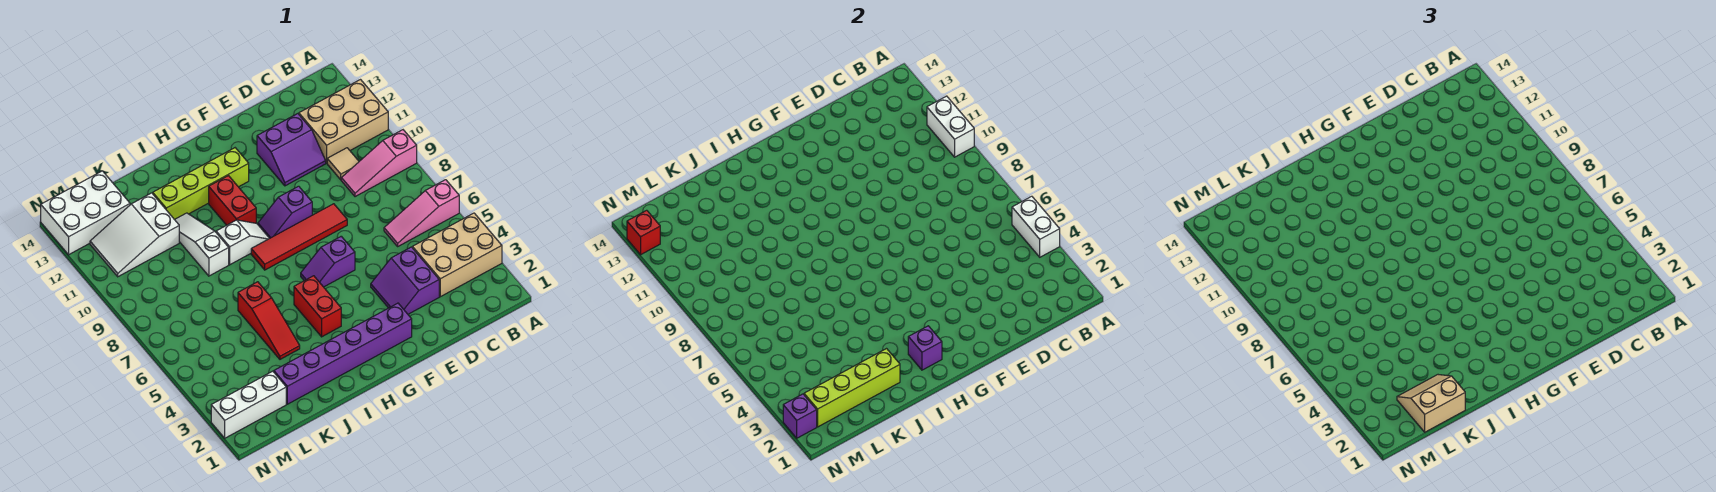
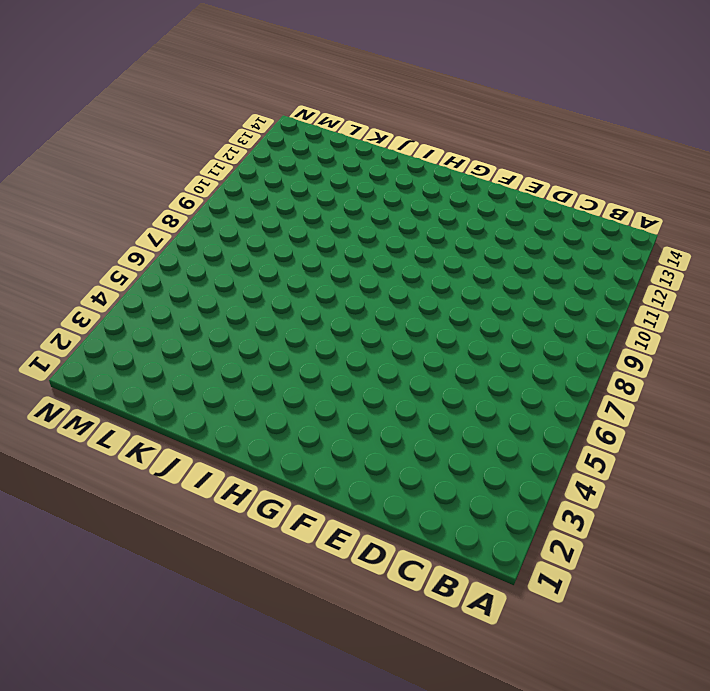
none -> tan brick A3:C4 level 1
none -> pink slope A6:C6 level 1 top A
none -> pink slope A9:C9 level 1 top A

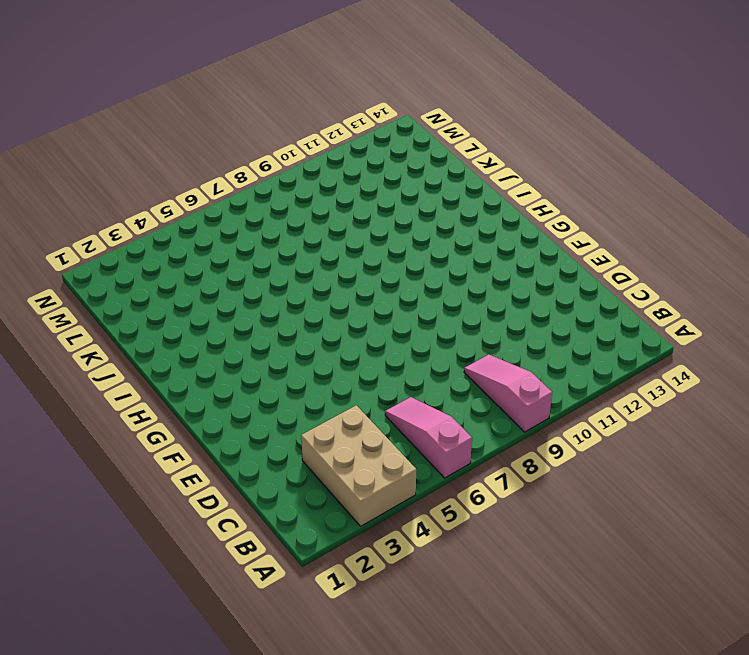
none -> tan brick A11:C12 level 1
none -> tan tile C10 level 1
none -> purple slope D3:E4 level 1 top D

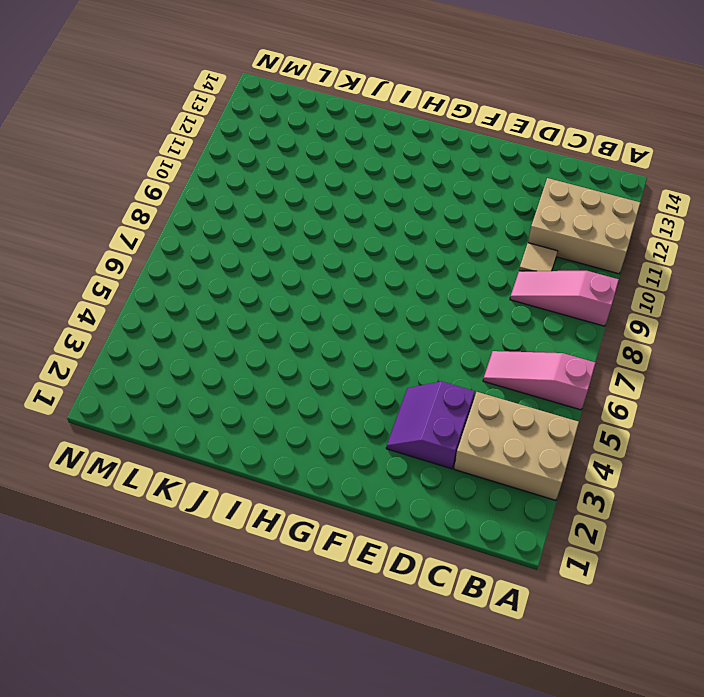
none -> purple slope D11:E12 level 1 top 12
none -> red tile E8:H8 level 1
none -> purple brick F2:K2 level 1

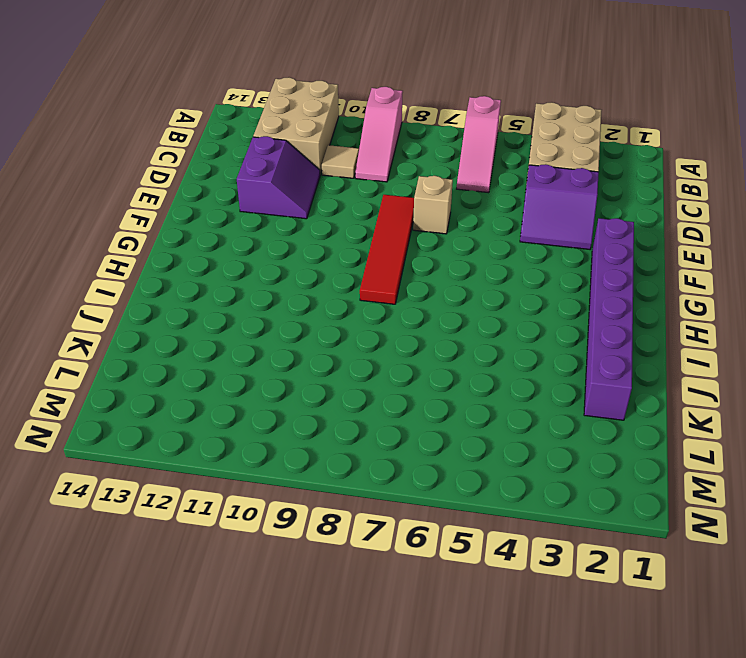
tan brick E7 level 1 -> none
none -> purple slope F6:G6 level 1 top F
none -> purple slope F9:G9 level 1 top F
none -> lime brick G12:J12 level 1

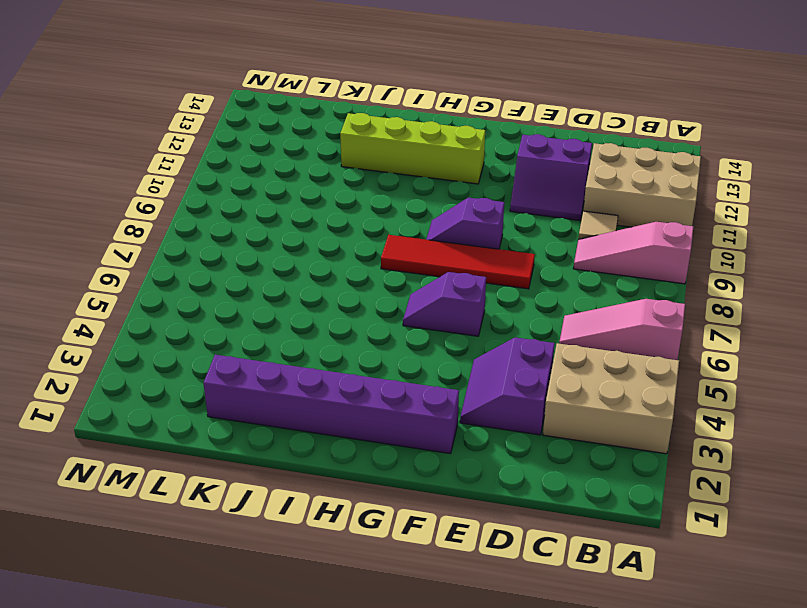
none -> red brick H4:H5 level 1
none -> white slope H9:I9 level 1 top I
none -> red brick H10:H11 level 1

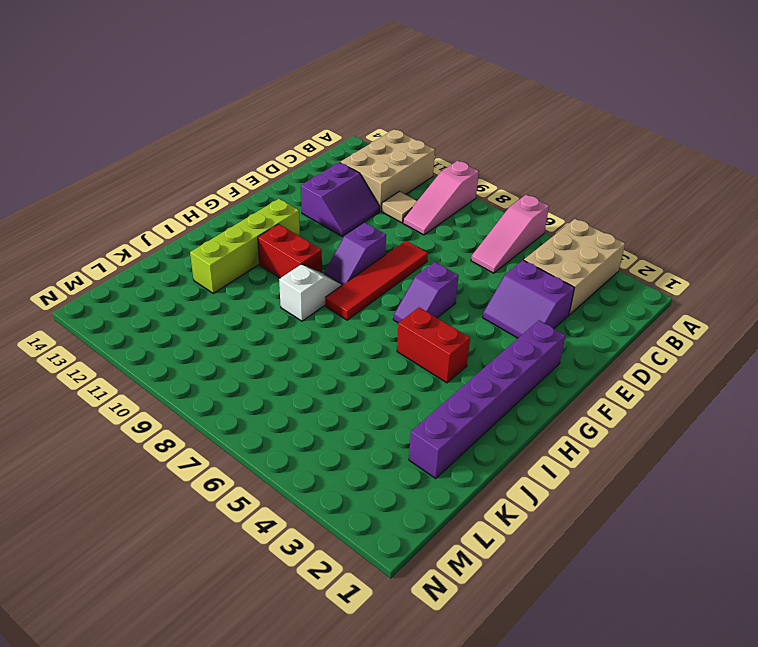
none -> red slope J4:J6 level 1 top 6
none -> white slope J9:J11 level 1 top 9
none -> white slope K11:M12 level 1 top K

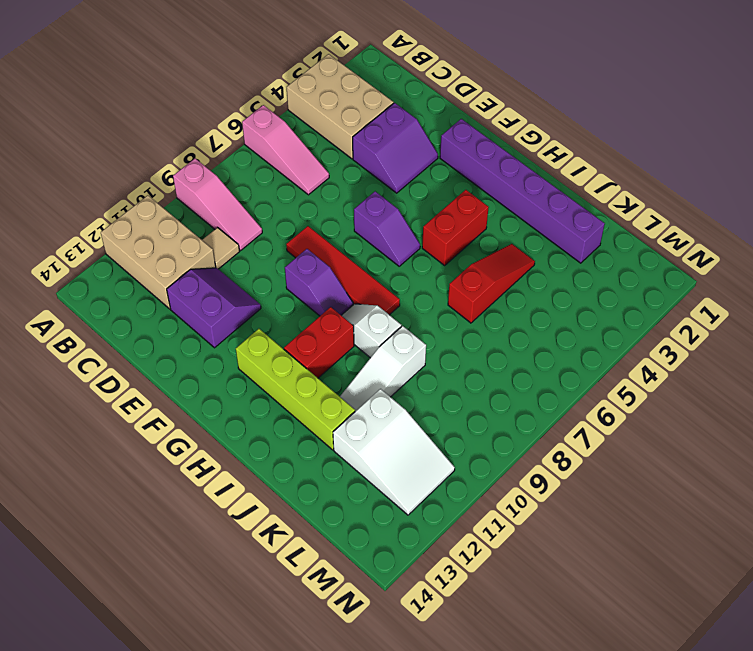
none -> white brick L2:N2 level 1
none -> white brick L13:N14 level 1
none -> white brick A4:A5 level 2

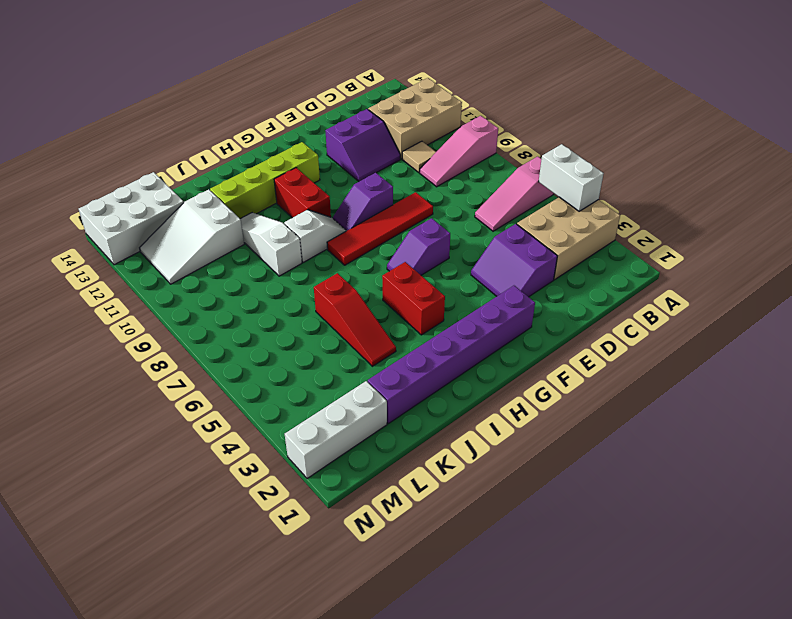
none -> white brick A10:A11 level 2
none -> purple brick H2 level 2
none -> lime brick J2:M2 level 2

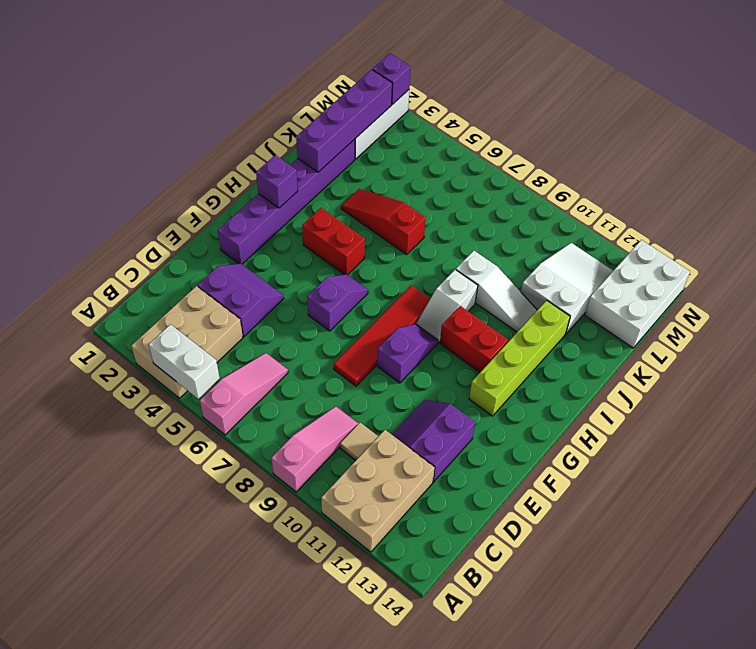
purple brick J2:M2 level 2 -> lime brick J2:M2 level 2
none -> white brick A10:A11 level 2
none -> red brick N13 level 2
none -> tan slope K1:L2 level 3 top 1

